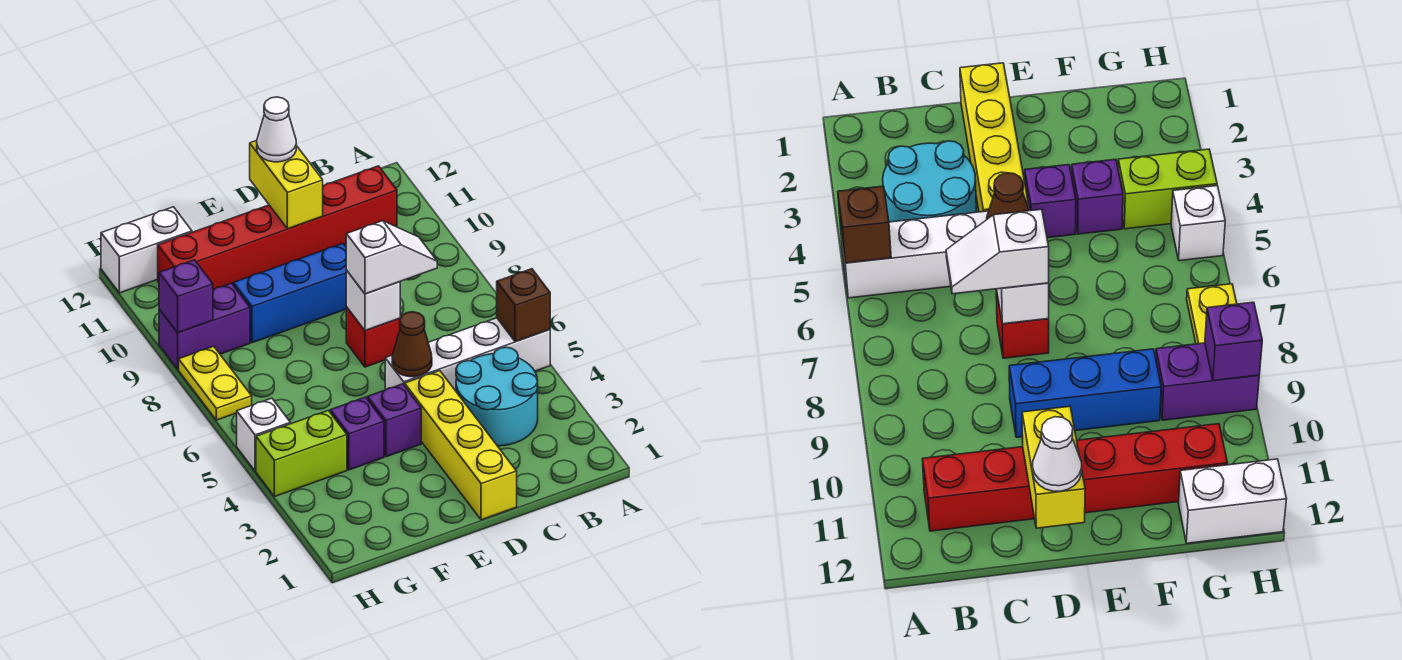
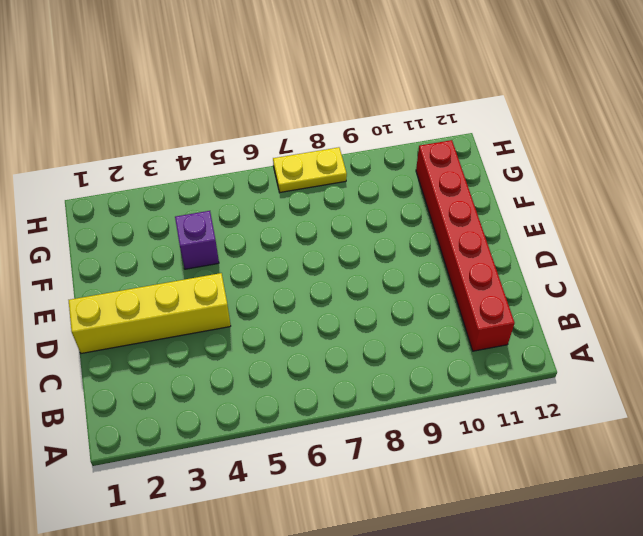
none -> white brick A5:D5 level 1
none -> cyan round brick B3:C4 level 1
none -> red brick D7 level 1

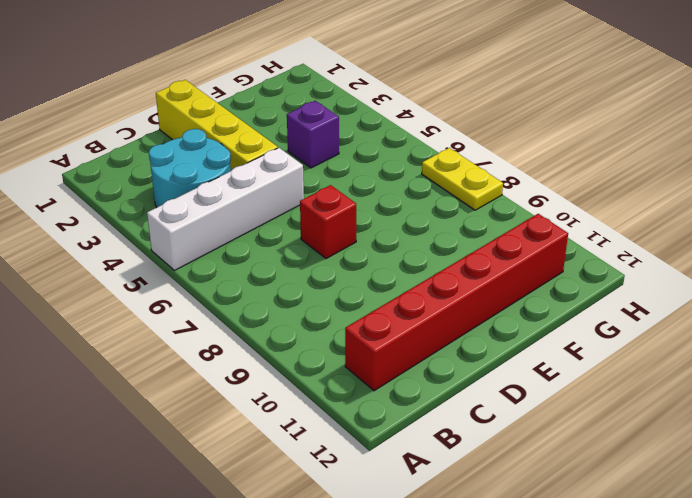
none -> blue brick D9:F9 level 1
none -> purple brick E4 level 1
none -> lime brick G4:H4 level 1

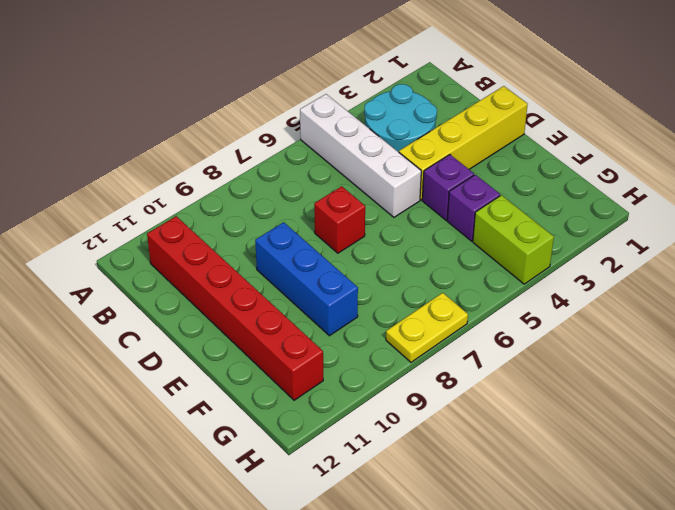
none -> purple brick G9:H9 level 1
none -> white brick G12:H12 level 1
none -> white brick H5 level 1

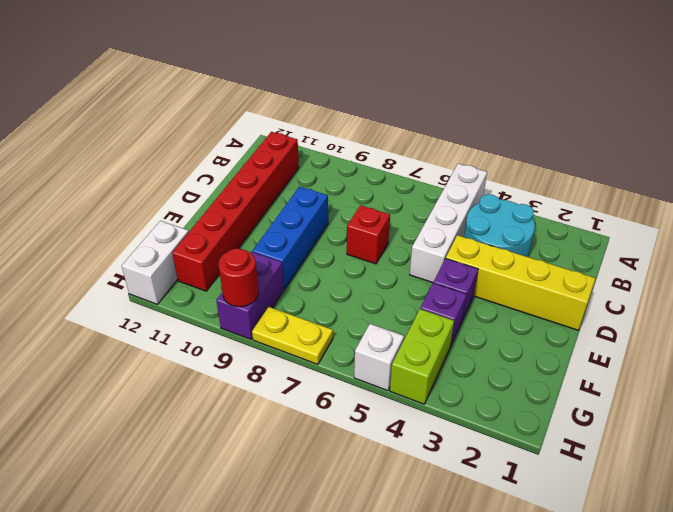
red round brick H9 level 2 -> purple brick H9 level 2
none -> brown brick A5 level 2
none -> brown cone D5 level 2
none -> white brick D7 level 2

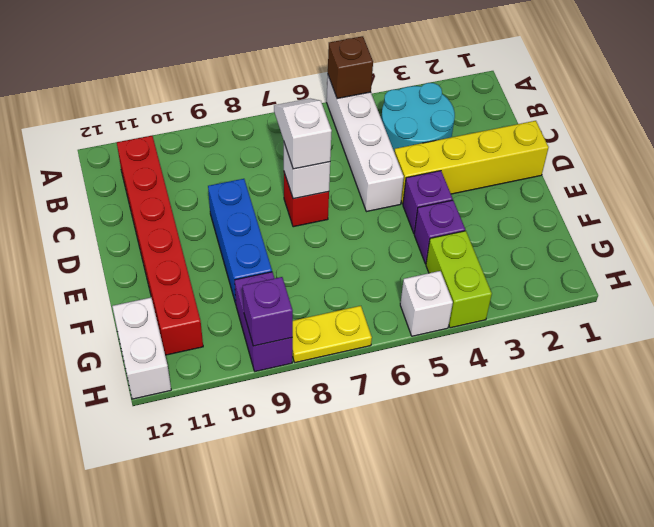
none -> brown cone D5 level 2
none -> yellow brick D11:D12 level 2
none -> white cone D12 level 3

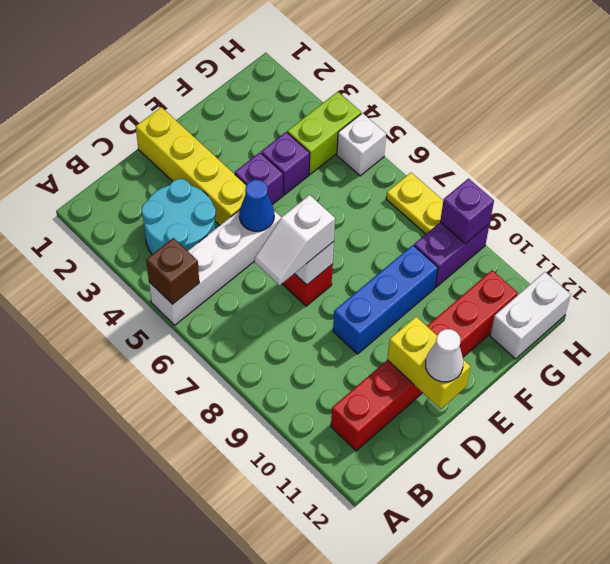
blue cone D5 level 2 -> brown cone D5 level 2

